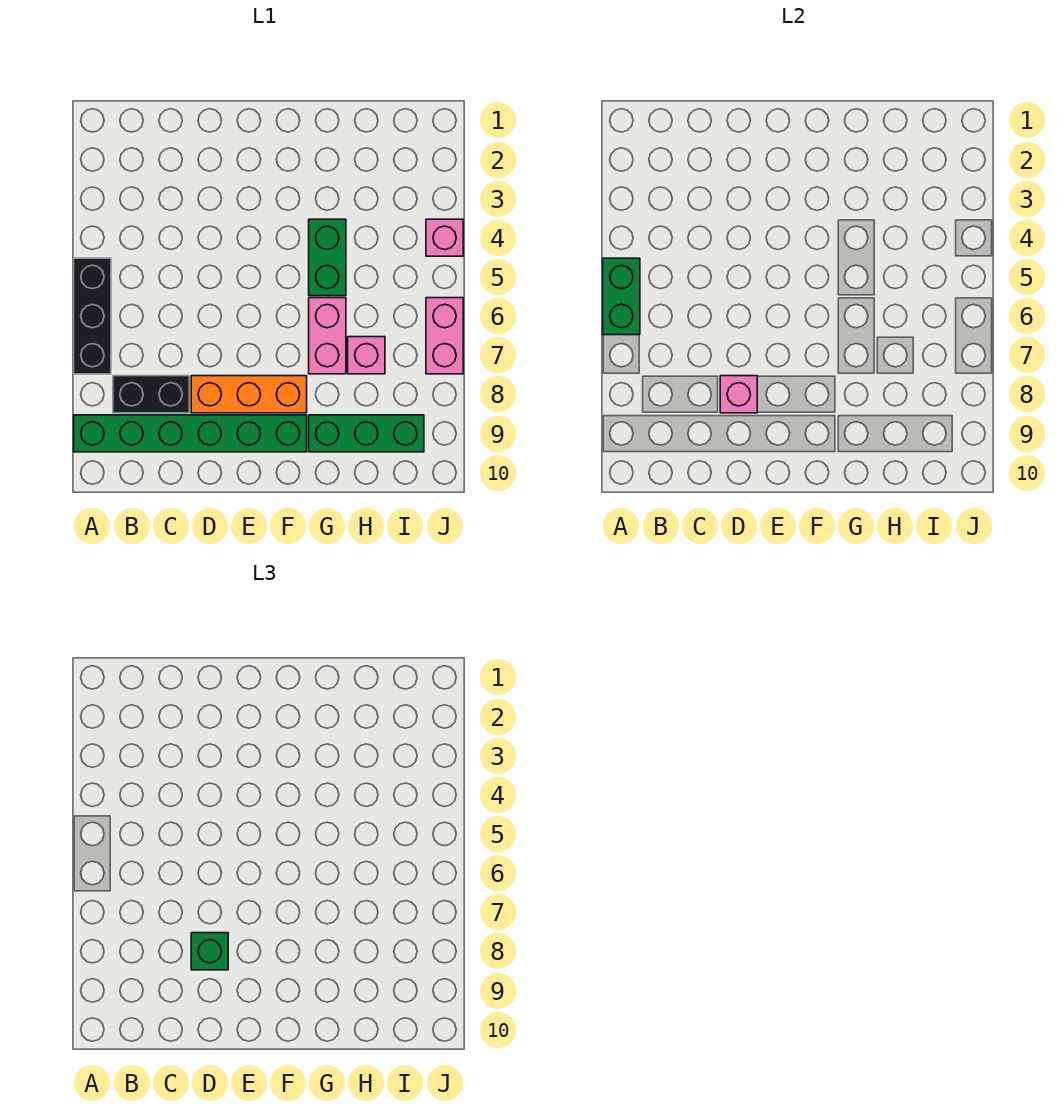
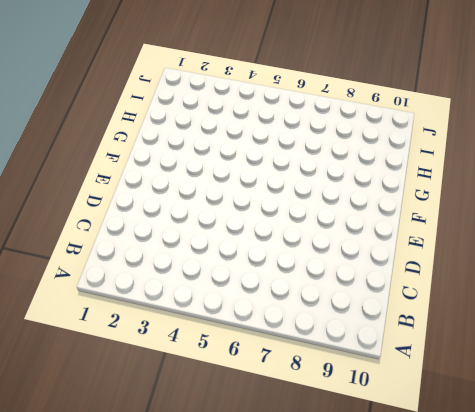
none -> black brick A5:A7 level 1
none -> green brick A9:F9 level 1
none -> black brick B8:C8 level 1

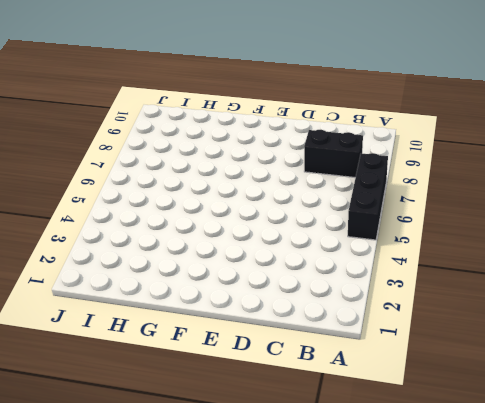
none -> green brick A9:F9 level 1
none -> orange brick D8:F8 level 1
none -> green brick G4:G5 level 1

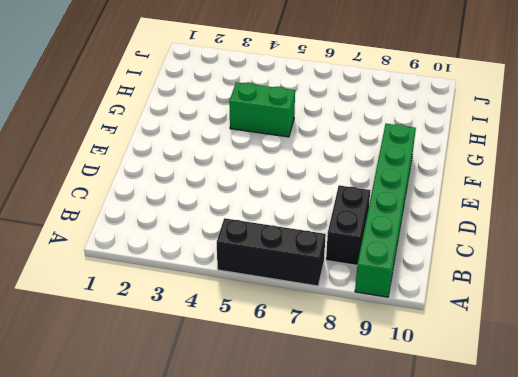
none -> orange brick D8:F8 level 1
none -> pink brick G6:G7 level 1
none -> green brick G9:I9 level 1

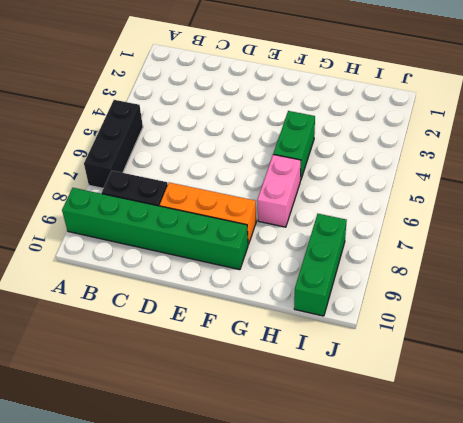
green brick I8:I10 level 1 -> green brick G9:I9 level 1
none -> pink brick H7 level 1
none -> pink brick J4 level 1
none -> pink brick J6:J7 level 1

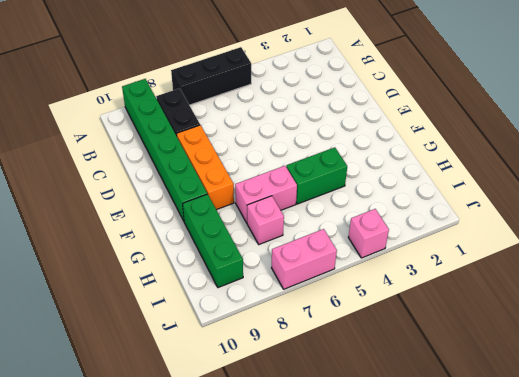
none -> green brick A5:A6 level 2
none -> pink brick D8 level 2
none -> green brick D8 level 3

